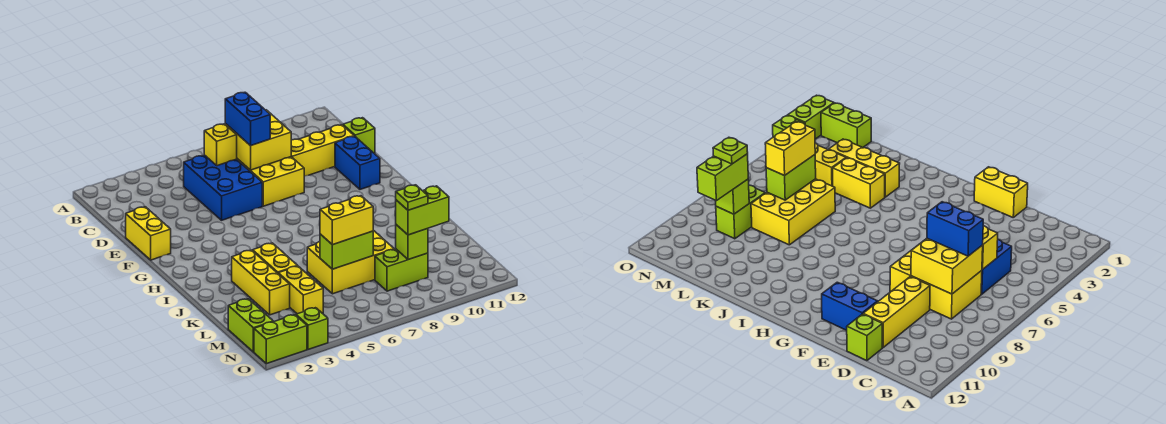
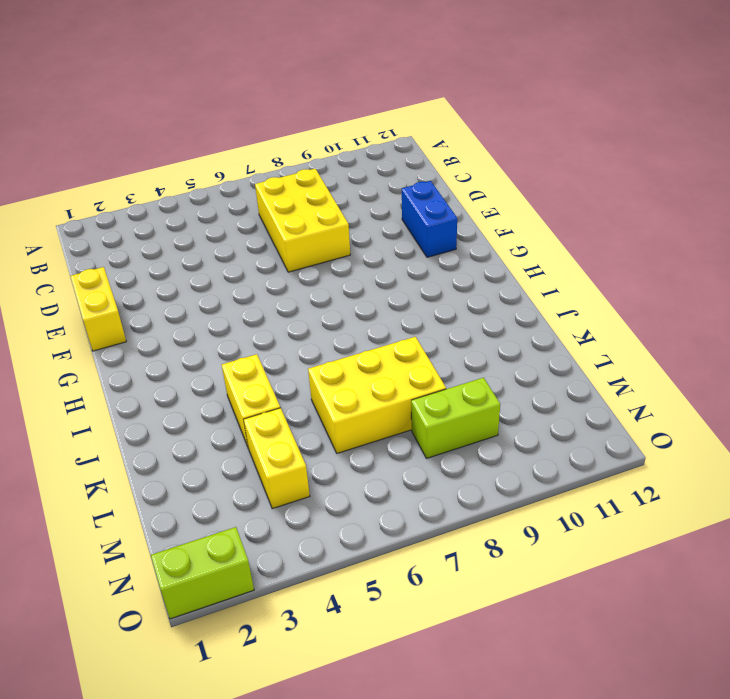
none -> blue brick C5:E6 level 1
none -> yellow brick D9:D11 level 1
none -> lime brick D12 level 1

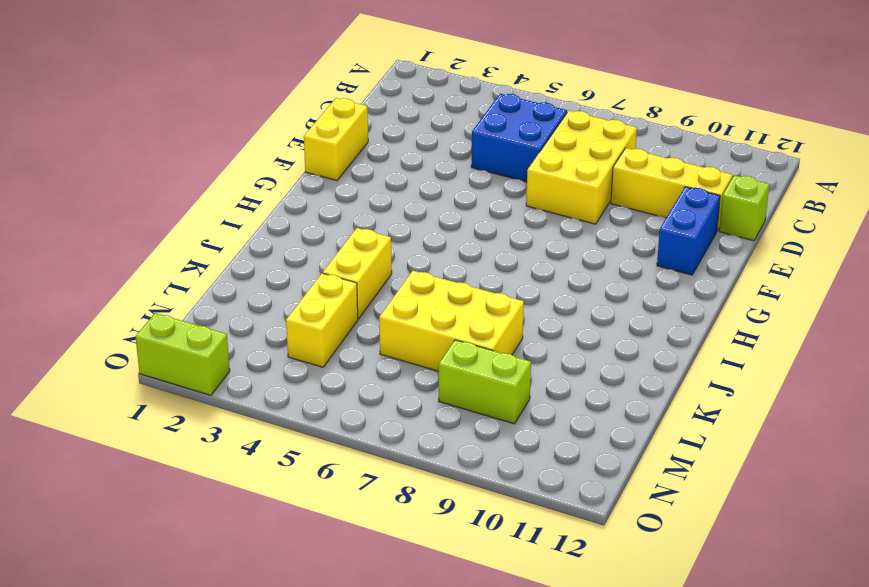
blue brick C5:D6 level 1 -> blue brick C5:E6 level 1
none -> yellow brick J3:L3 level 1
none -> lime brick M1:N1 level 1
none -> lime brick O3 level 1

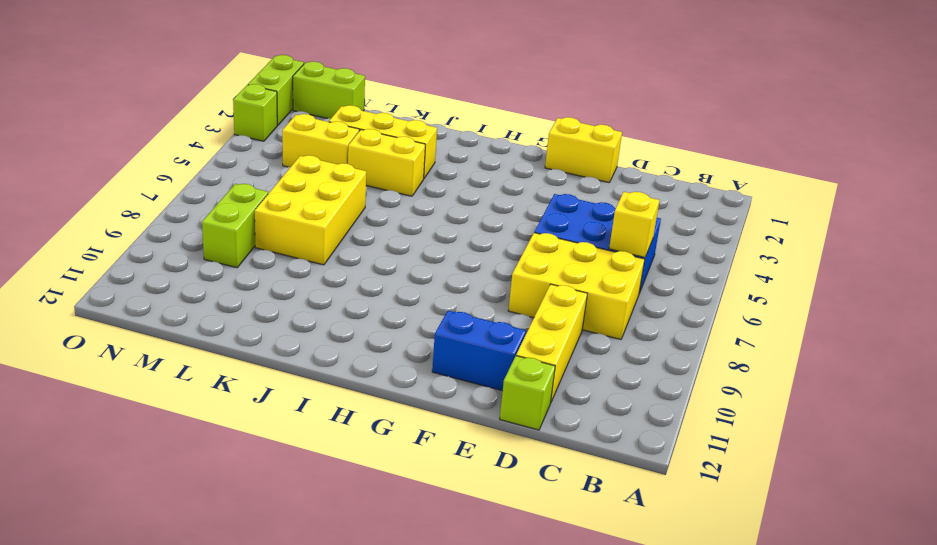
none -> yellow brick C7:D8 level 2
none -> lime brick L6:L7 level 2
none -> lime brick M9 level 2

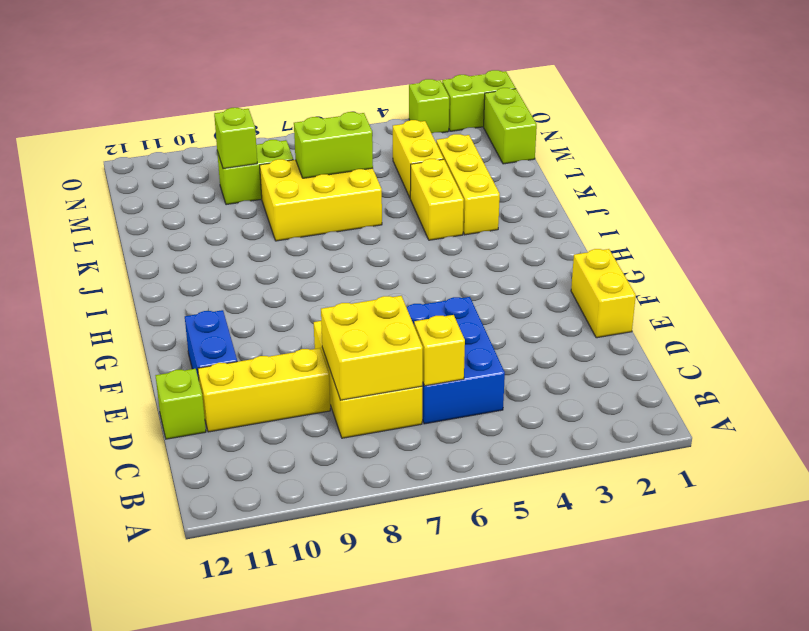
none -> blue brick C7:D7 level 3
none -> yellow brick L6:L7 level 3
none -> lime brick M9:M10 level 3

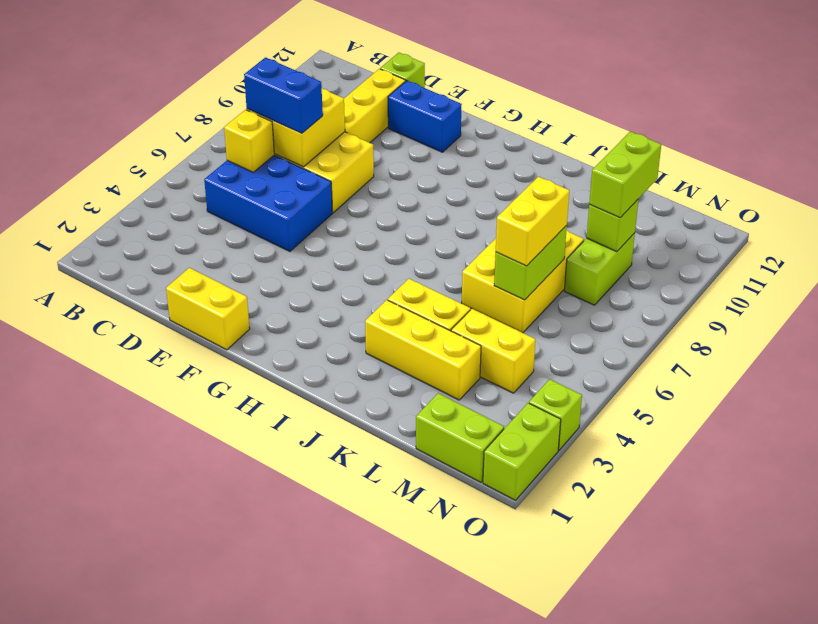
none -> lime plate M9 level 4

